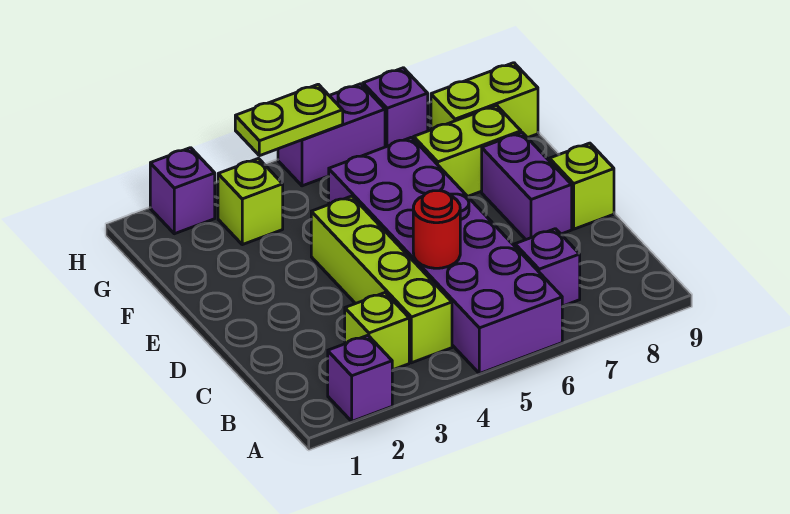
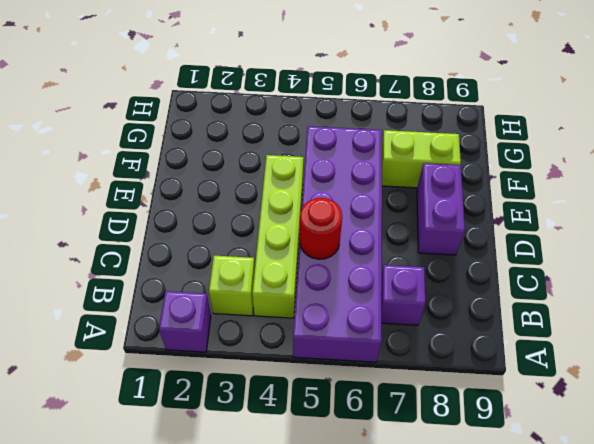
none -> lime brick D9 level 1
none -> lime brick G3 level 1
none -> lime brick G8:G9 level 1

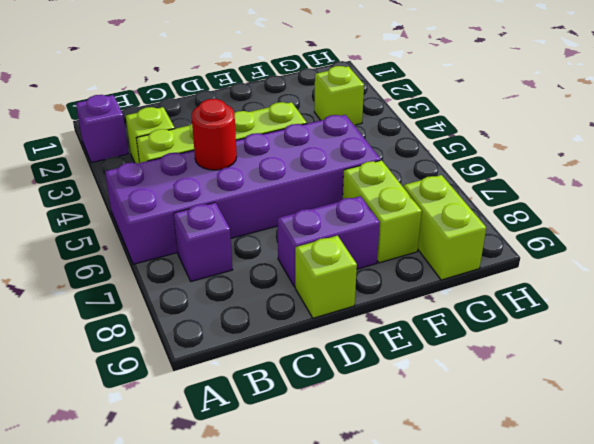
none -> purple brick H2 level 1
none -> purple brick H5:H6 level 1
none -> purple brick H7 level 1

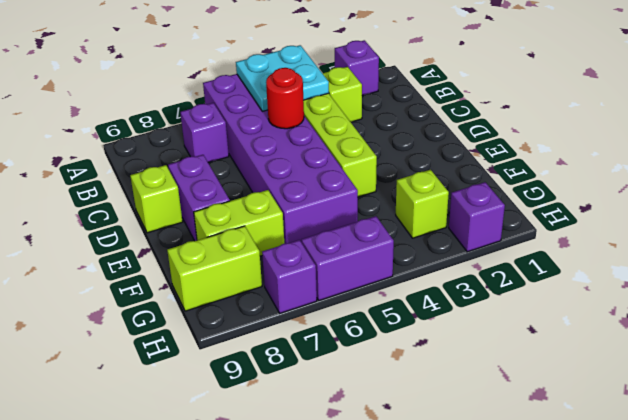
cyan plate A4:B5 level 2 -> none
none -> lime plate H4:H5 level 2

